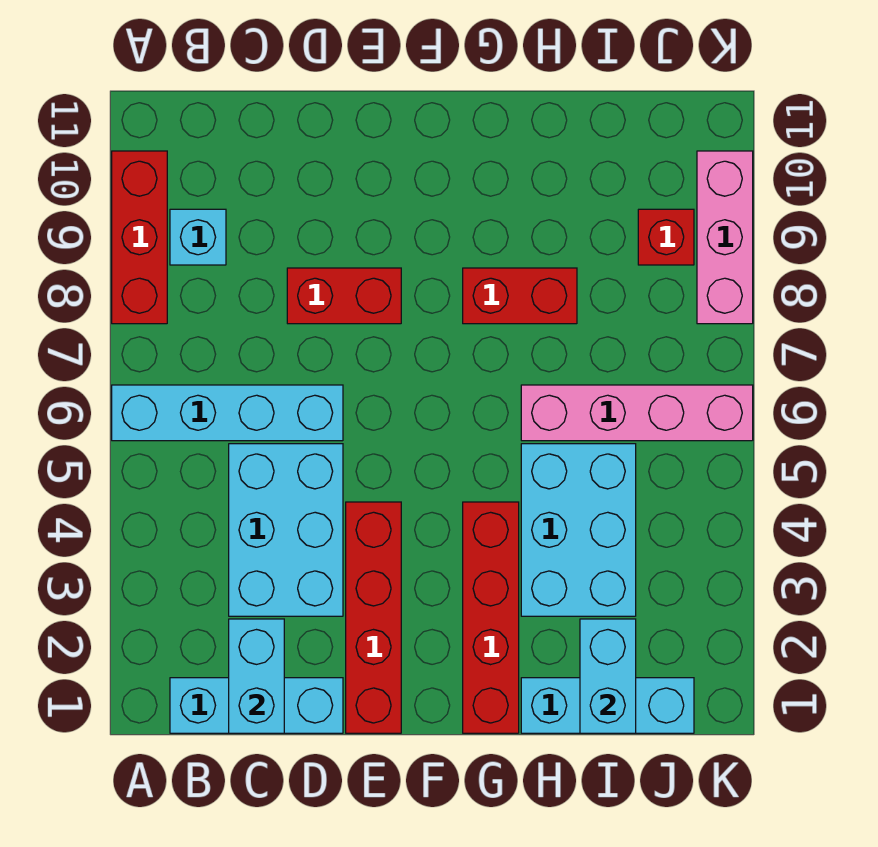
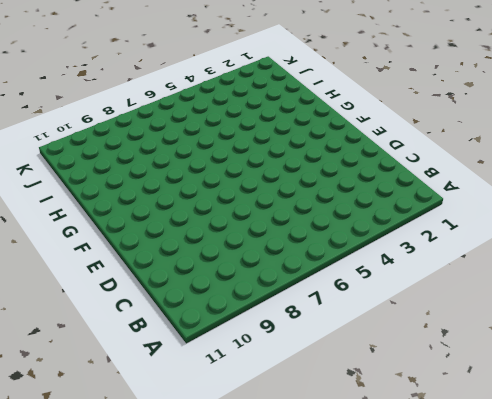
none -> cyan brick A6:D6 level 1
none -> red brick A8:A10 level 1
none -> cyan brick B1:D1 level 1

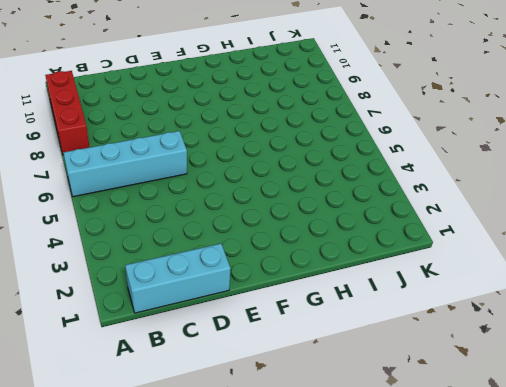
none -> cyan brick B9 level 1
none -> cyan brick C3:D5 level 1
none -> red brick D8:E8 level 1

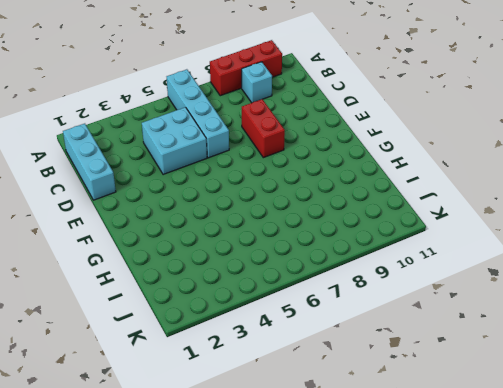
cyan brick C4:D5 level 1 -> cyan brick C3:D5 level 1
none -> red brick E1:E4 level 1
none -> red brick G1:G4 level 1
none -> red brick G8:H8 level 1

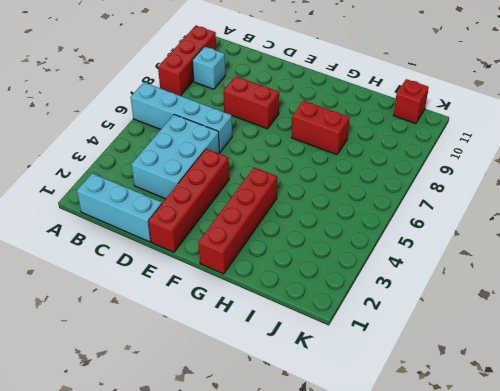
red brick J11 level 1 -> red brick J9 level 1
none -> cyan brick H1:J1 level 1
none -> cyan brick H3:I5 level 1
none -> pink brick H6:K6 level 1

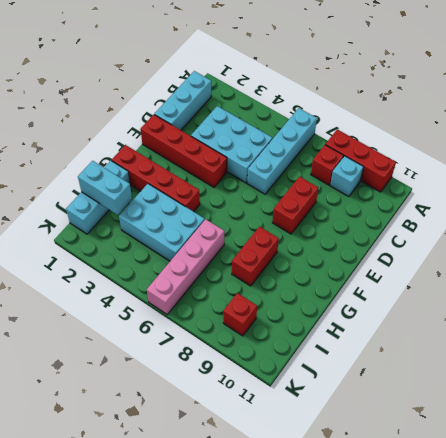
red brick B8 level 1 -> none
none -> pink brick K8:K10 level 1
none -> cyan brick C1:C2 level 2

